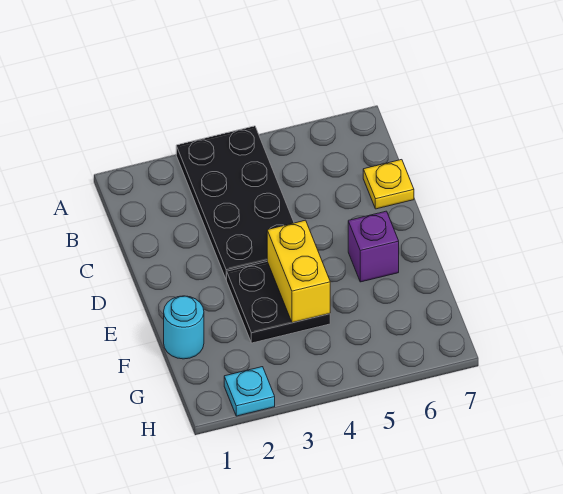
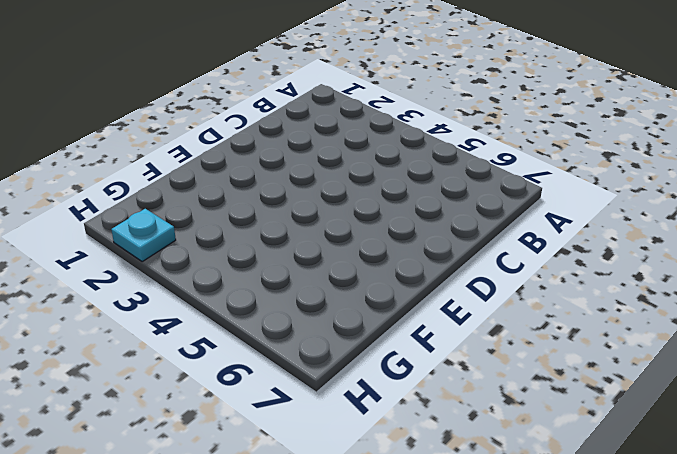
none -> black plate A3:D4 level 1
none -> yellow plate C7 level 1

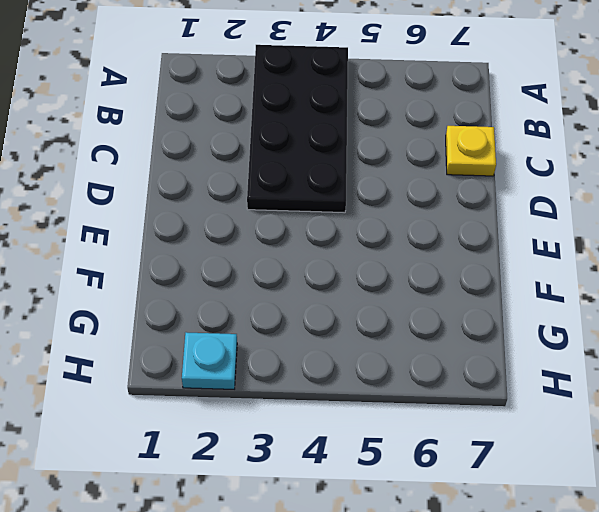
none -> black plate E3:F4 level 1
none -> purple brick E6 level 1

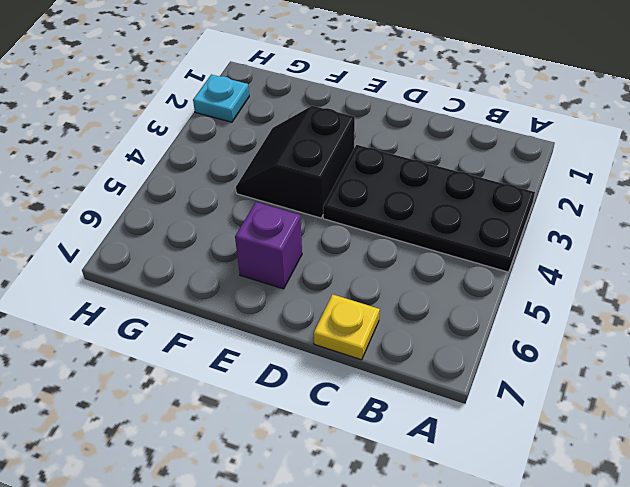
black slope E3:F4 level 1 top E -> black plate E3:F4 level 1
none -> cyan round brick F1 level 1
none -> yellow brick E4:F4 level 2

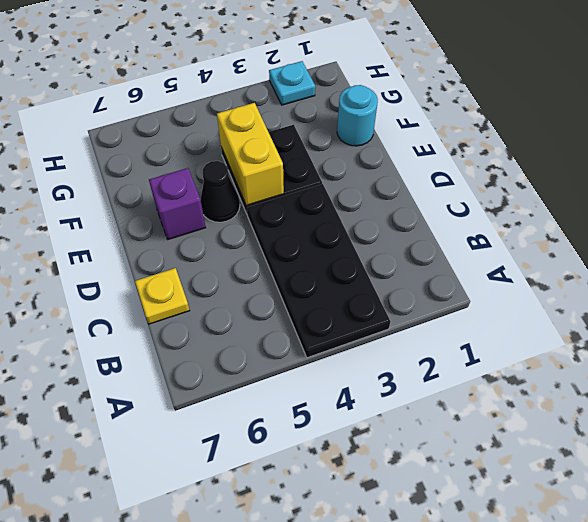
black cone E5 level 1 -> none

